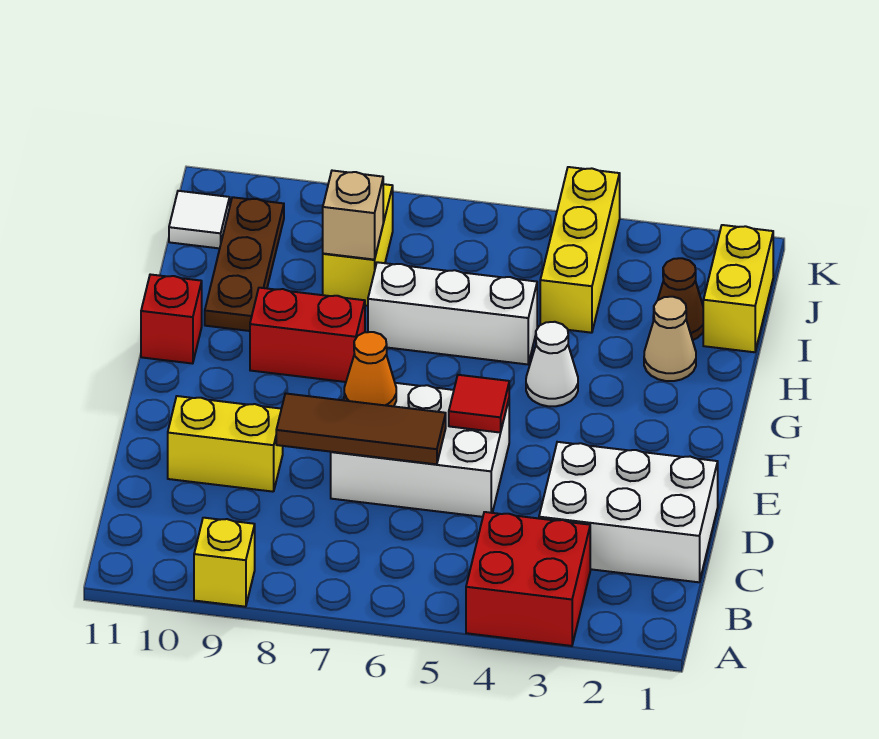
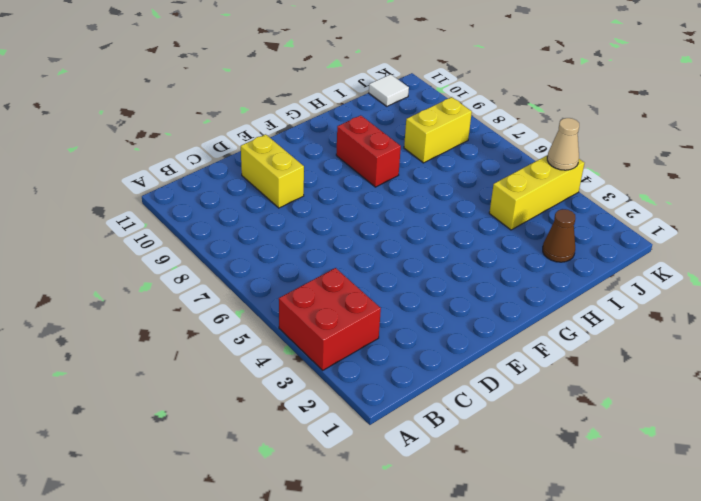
tan cone K4 level 2 -> tan cone H2 level 1
none -> yellow brick A9 level 1
none -> white brick C1:D3 level 1
none -> white brick D5:E7 level 1

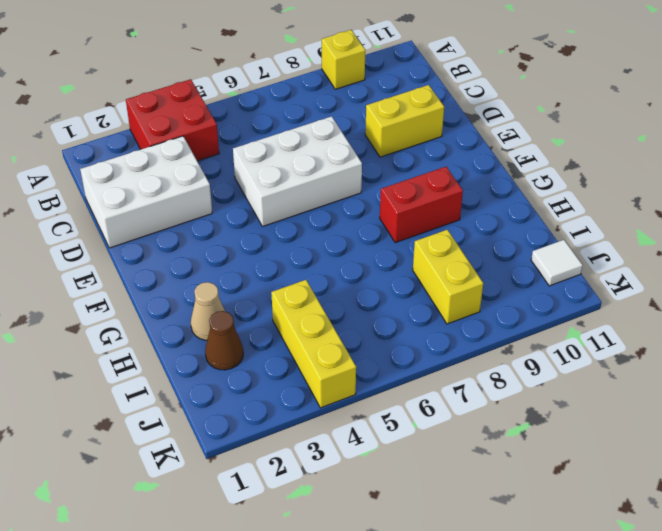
none -> white cone G4 level 1
none -> red brick G11 level 1
none -> white brick H5:H7 level 1

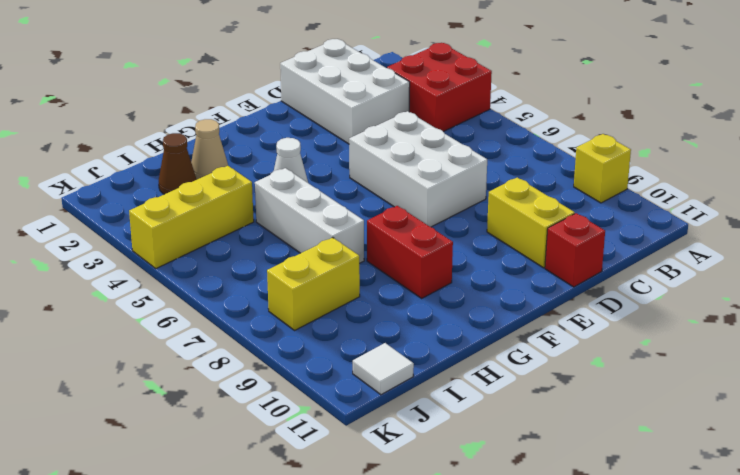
red brick D11 level 1 -> red brick G11 level 1
none -> brown plate H10:J10 level 1
none -> yellow brick I1:J1 level 1
none -> brown tile D6:D8 level 2

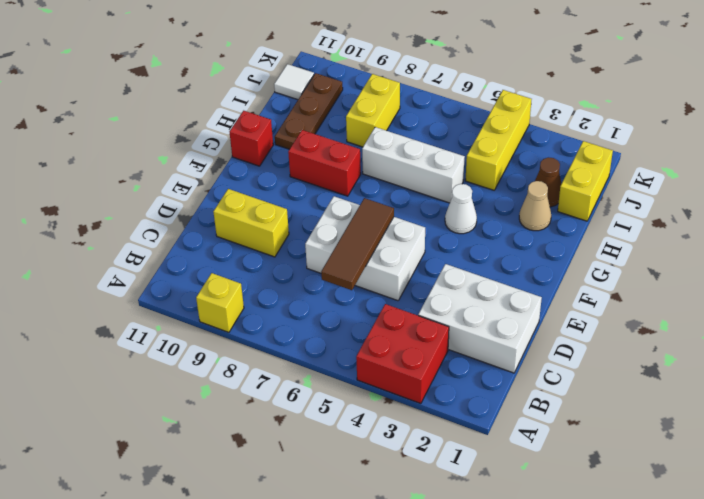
brown tile C6:E6 level 2 -> brown tile D6:D8 level 2
none -> red tile E5 level 2
none -> orange cone E7 level 2
none -> tan brick I8 level 2

